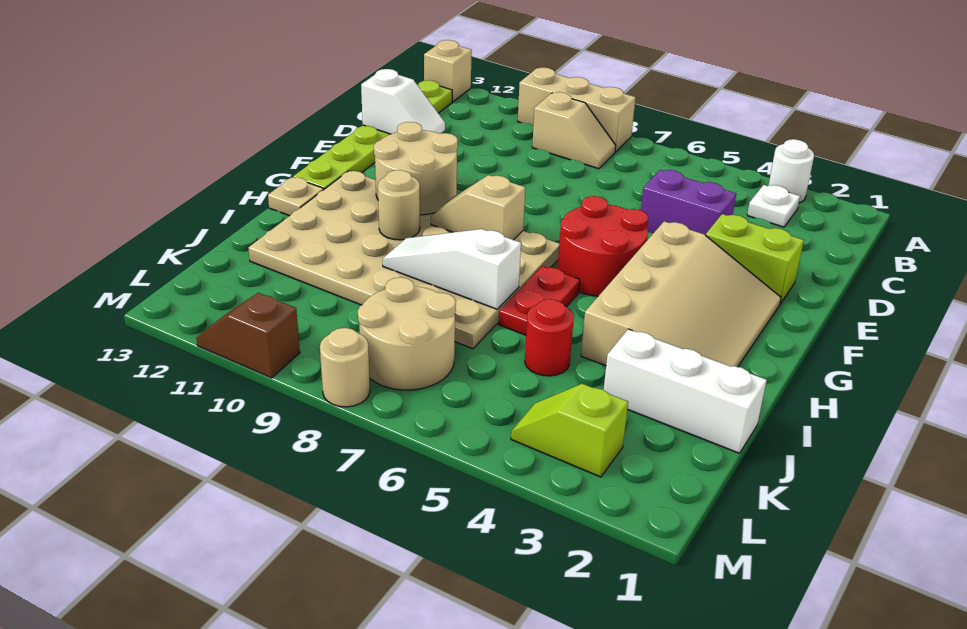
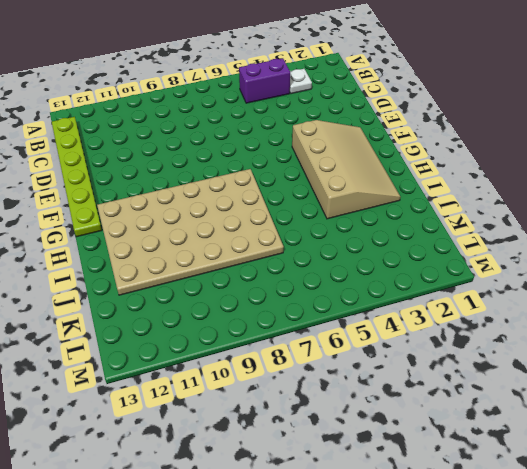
purple brick B4:B5 level 1 -> purple brick D4:D5 level 1
none -> white round brick A3 level 1
none -> tan brick A8:A10 level 1
none -> tan brick A13 level 1

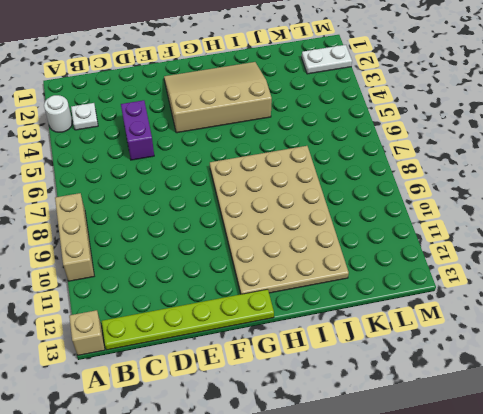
white plate L2:M2 level 1 -> none
none -> tan slope B8:B9 level 1 top 9
none -> lime brick E2:E3 level 1
none -> red round brick F5:G6 level 1

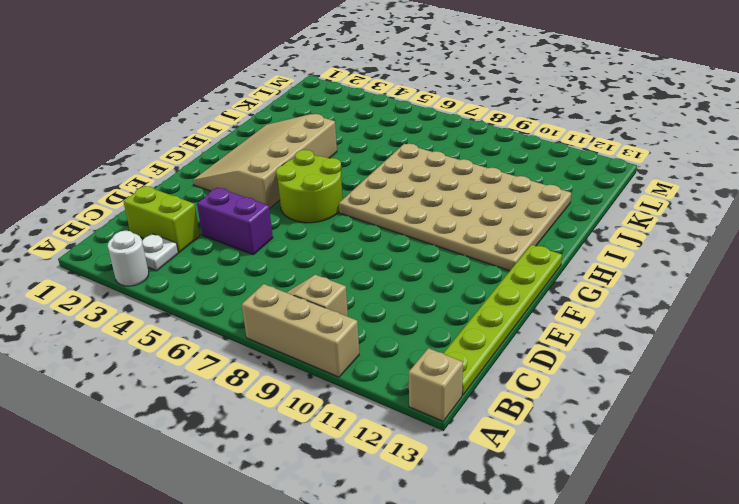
lime brick C2:C3 level 1 -> lime brick E2:E3 level 1
lime round brick F5:G6 level 1 -> red round brick F5:G6 level 1
none -> red plate H6:I6 level 1
none -> tan plate H13 level 1
none -> white brick J1:J3 level 1

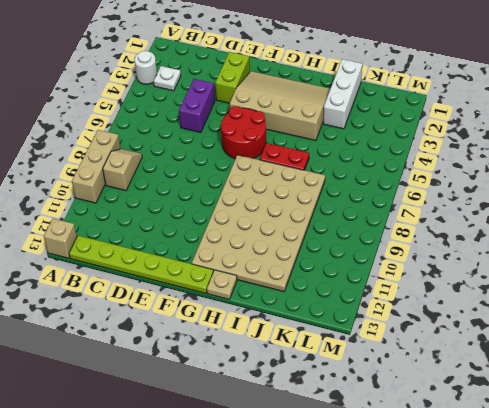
none -> red round brick J5 level 1
none -> tan round brick K7:L8 level 1
none -> lime slope L3:L4 level 1 top 3

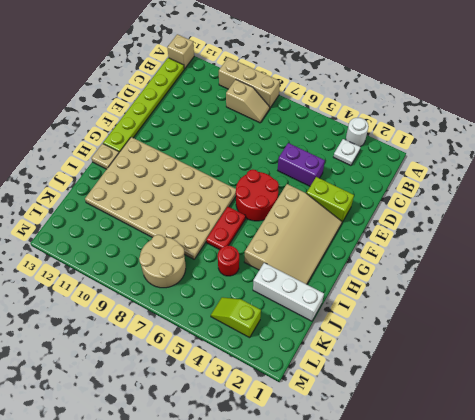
none -> tan round brick M8 level 1
none -> brown slope M10:M11 level 1 top 10
none -> white slope D12:D13 level 2 top 13

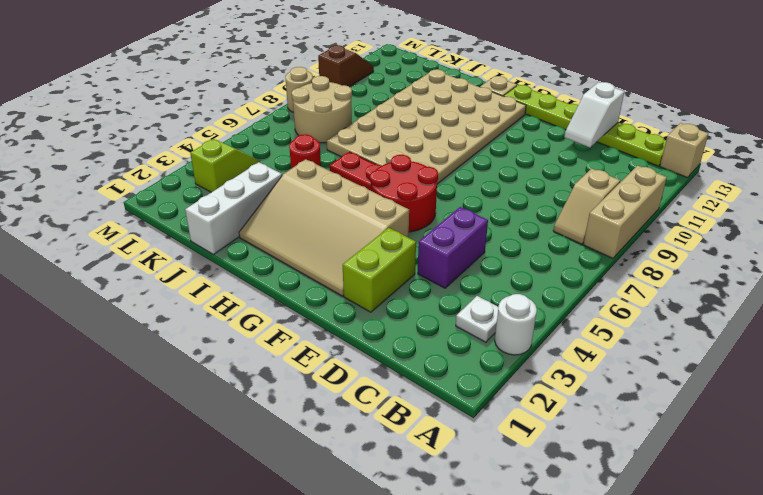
none -> tan round brick F10:G11 level 2
none -> tan slope G8:G9 level 2 top 8
none -> tan round brick H10 level 2

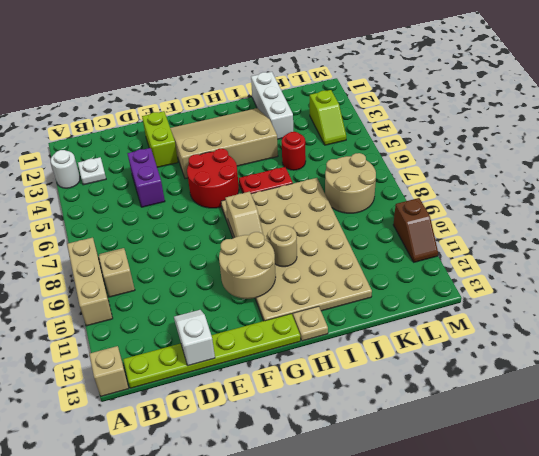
none -> tan round brick M8 level 1
none -> white slope I7:I9 level 2 top 7

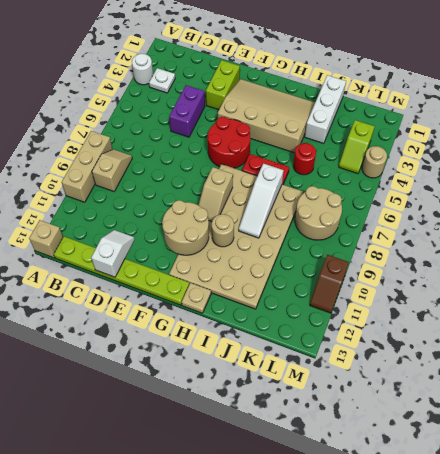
tan round brick M4 level 1 -> tan round brick M8 level 1

